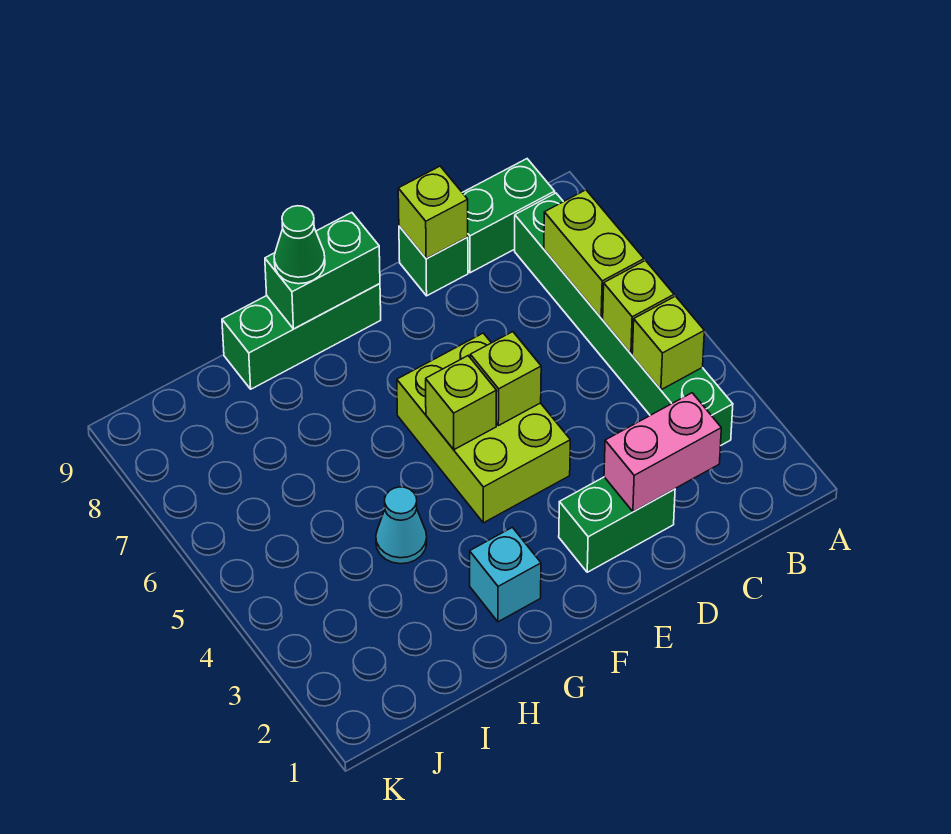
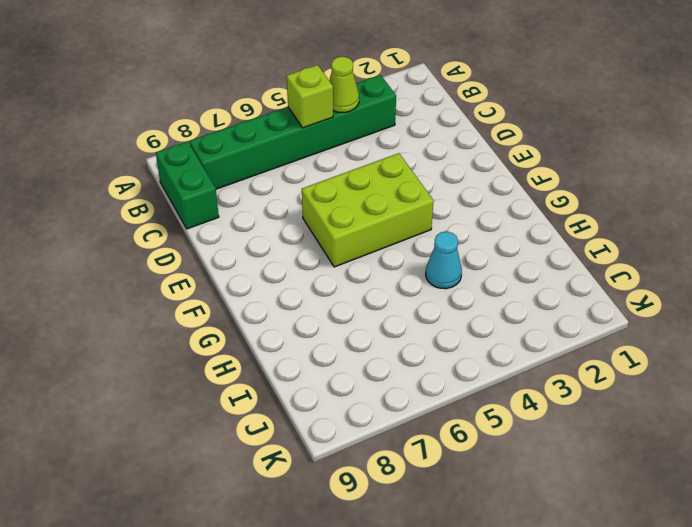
lime cone B4 level 2 -> lime brick B4 level 2
none -> green brick D2:E2 level 1
none -> green brick D9 level 1
none -> green brick F9:H9 level 1

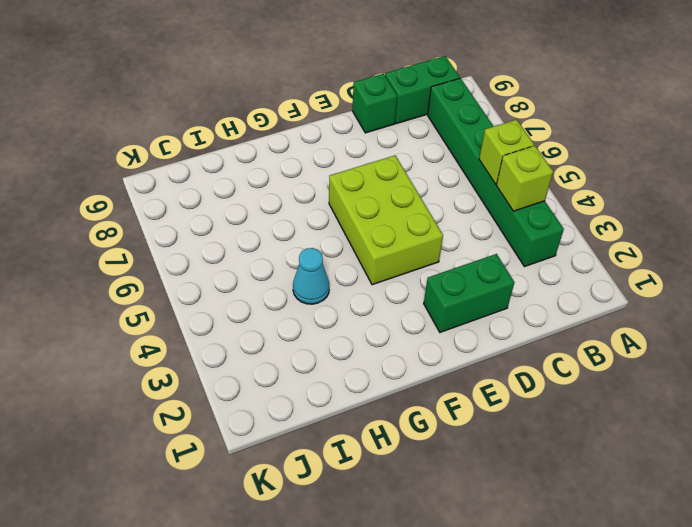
none -> green brick F9:H9 level 1
none -> cyan brick G2 level 1
none -> lime brick B6:B7 level 2

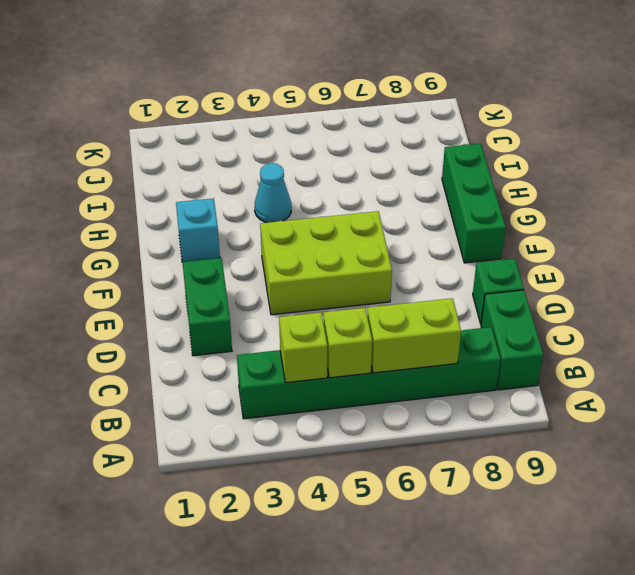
none -> pink brick C2:D2 level 2
none -> lime brick D9 level 2
none -> lime brick E5 level 2

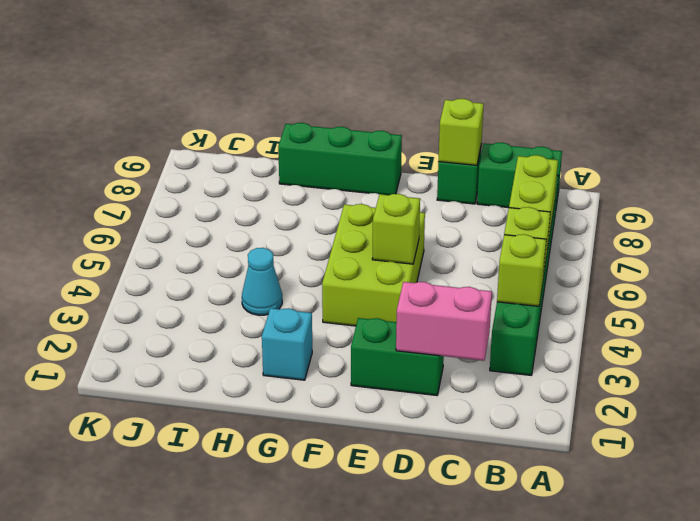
none -> lime brick F5 level 2
none -> green brick F9:G9 level 2
none -> green cone G9 level 3

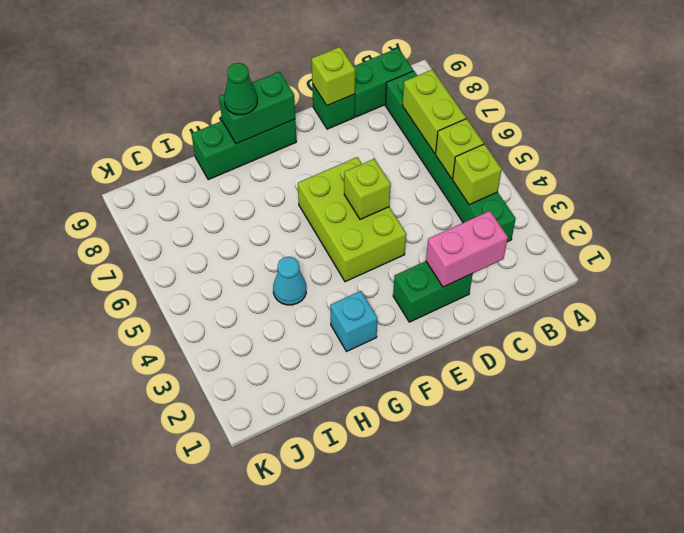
none -> lime brick F5 level 2

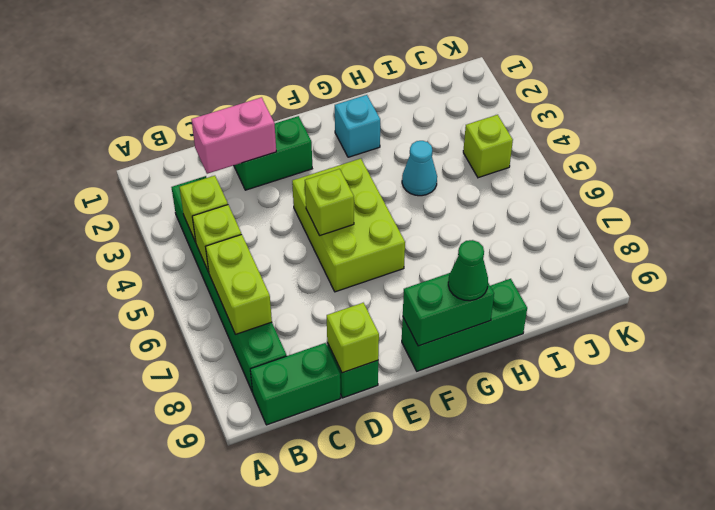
lime brick J4 level 1 -> lime brick F5 level 2

